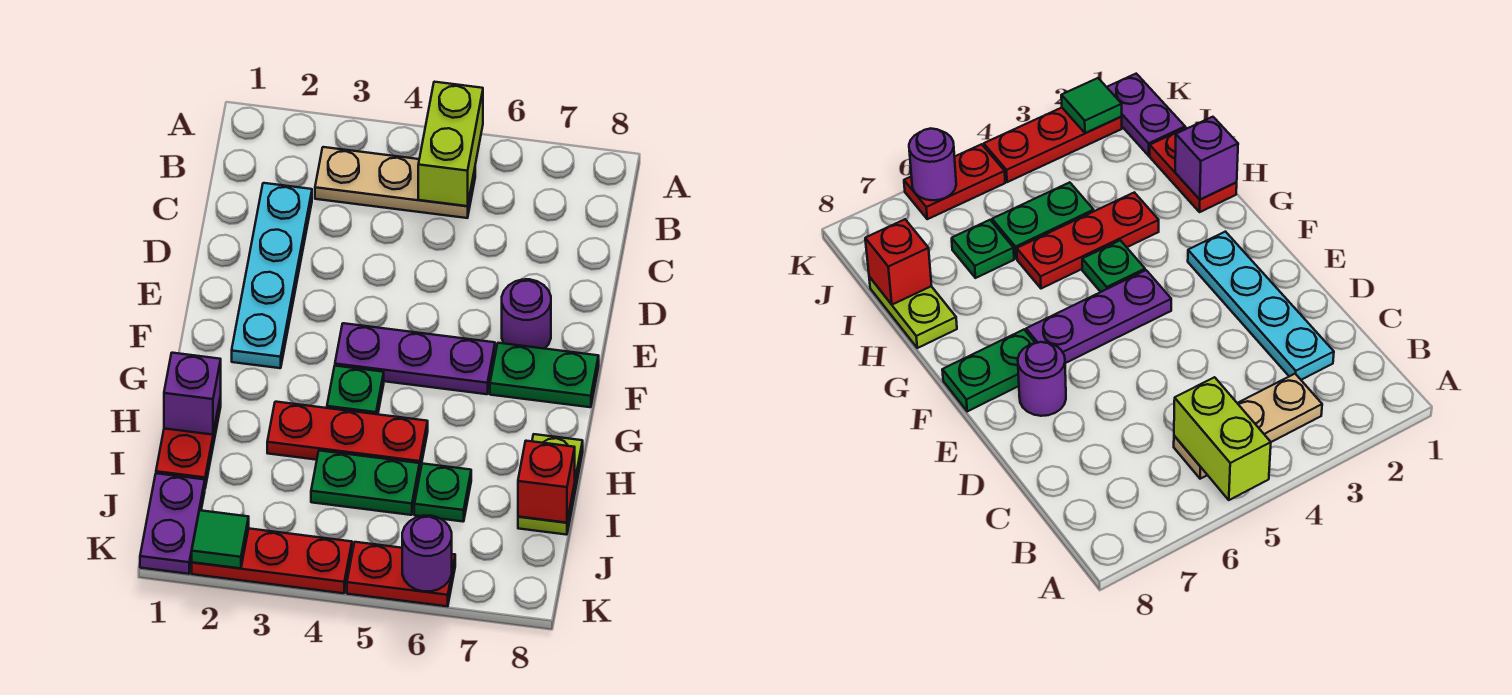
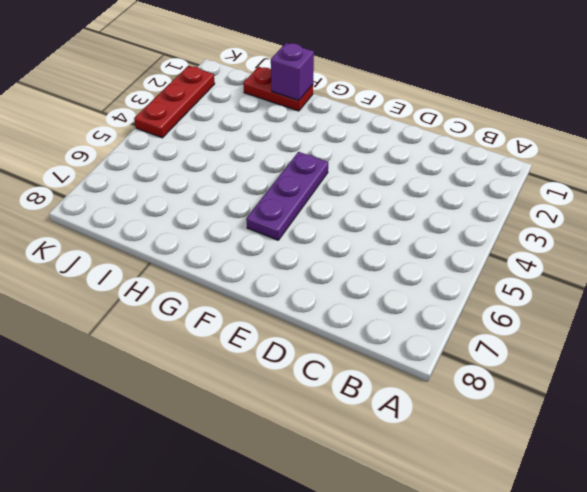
none -> tan plate B3:B5 level 1
none -> cyan plate C2:F2 level 1
none -> purple round brick E7 level 1

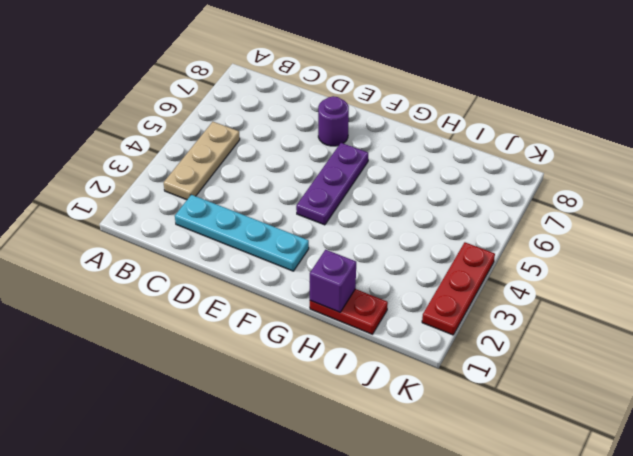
none -> green plate F7:F8 level 1
none -> green plate G4 level 1
none -> red plate H3:H5 level 1

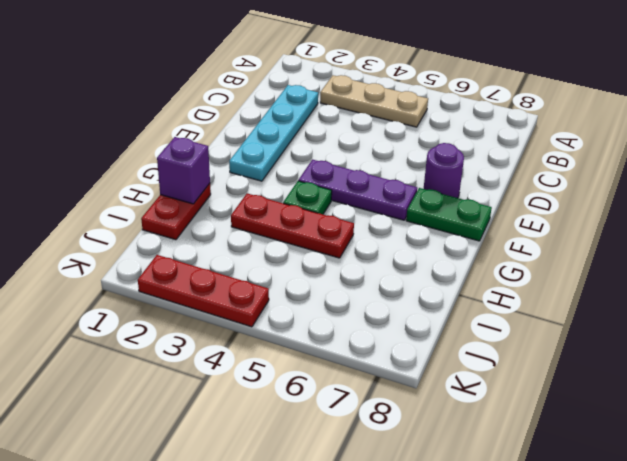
none -> lime plate H8:I8 level 1
none -> green plate I4:I5 level 1
none -> green plate I6 level 1

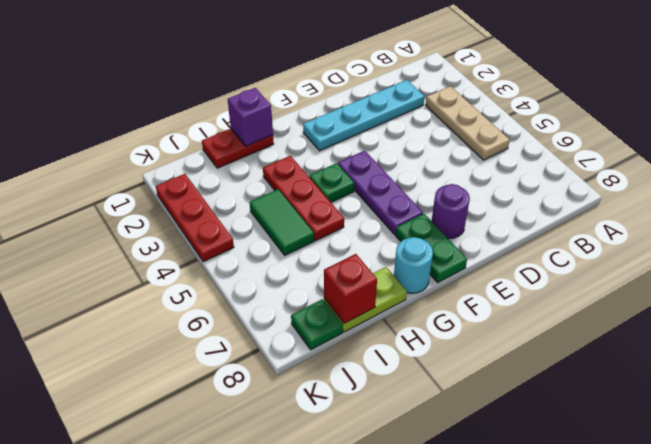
cyan round brick G8 level 1 -> none
green tile I4:I5 level 1 -> green plate I4:I5 level 1
green plate J8 level 1 -> green plate I6 level 1
none -> purple plate J1:K1 level 1
none -> red plate K5:K6 level 1
none -> lime brick A5:B5 level 2

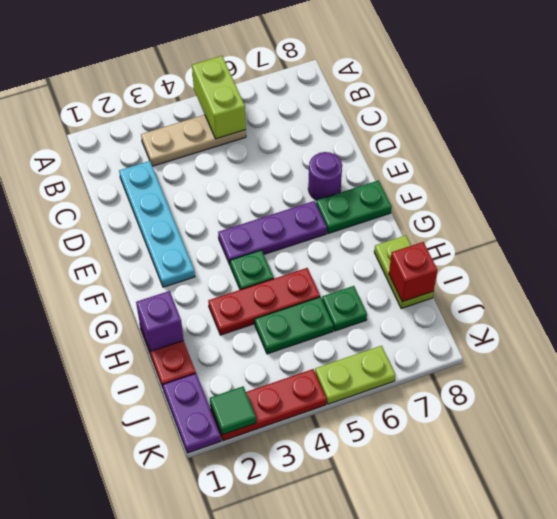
lime plate K5:K6 level 1 -> red plate K5:K6 level 1
none -> purple round brick K6 level 2

